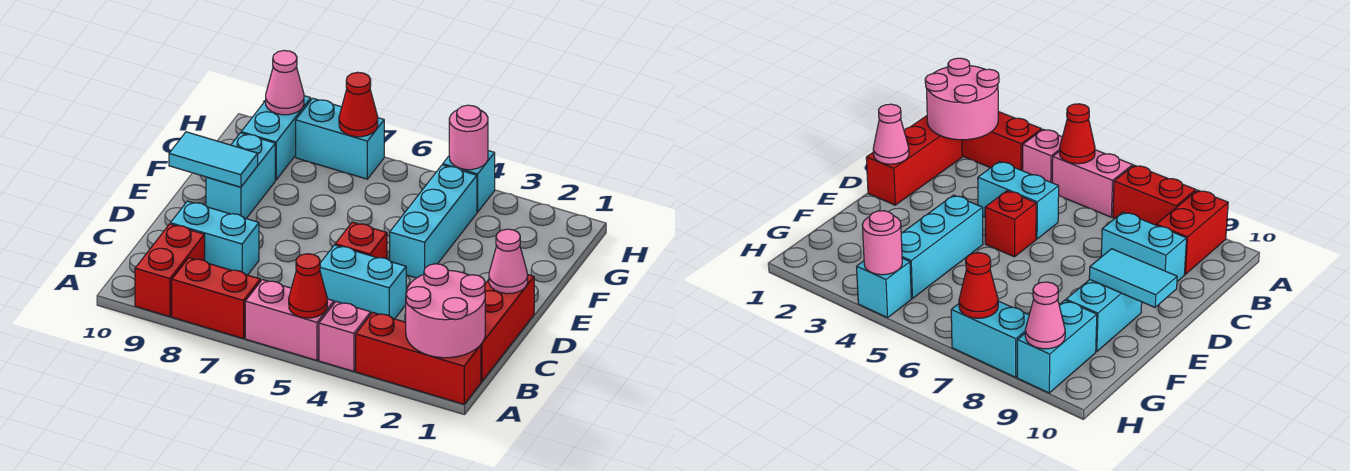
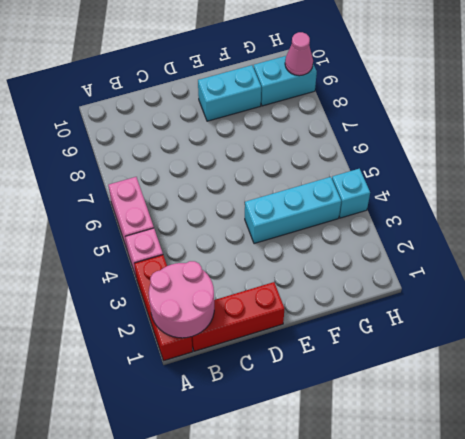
none -> red brick A7:A8 level 1
none -> red brick A9:B9 level 1
none -> cyan brick C4:C5 level 1

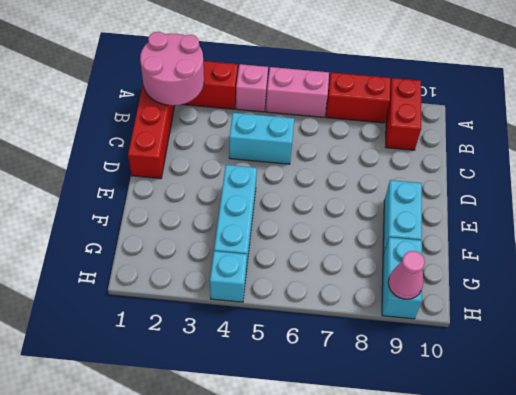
none -> cyan brick C8:C9 level 1
none -> red brick D5 level 1
none -> cyan brick H7:H8 level 1

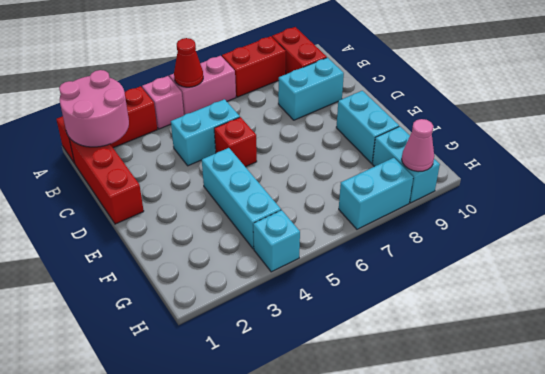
none -> pink cone D1 level 2
none -> cyan tile E9:E10 level 2
none -> pink round brick H4 level 2

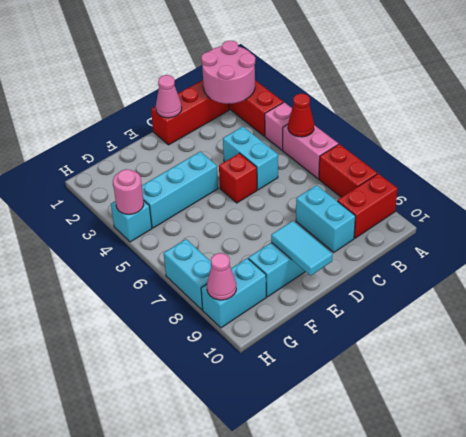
none -> red cone H7 level 2

